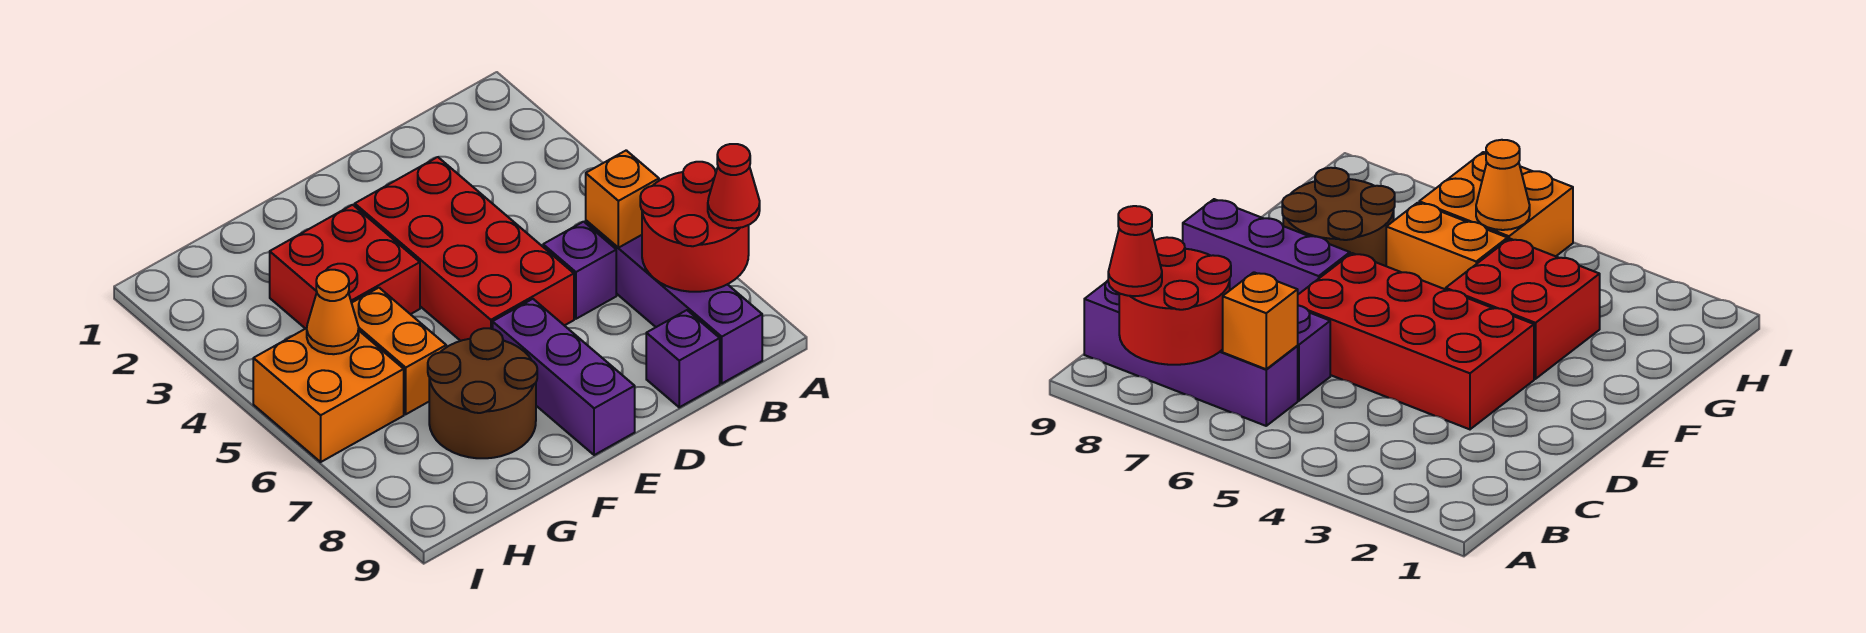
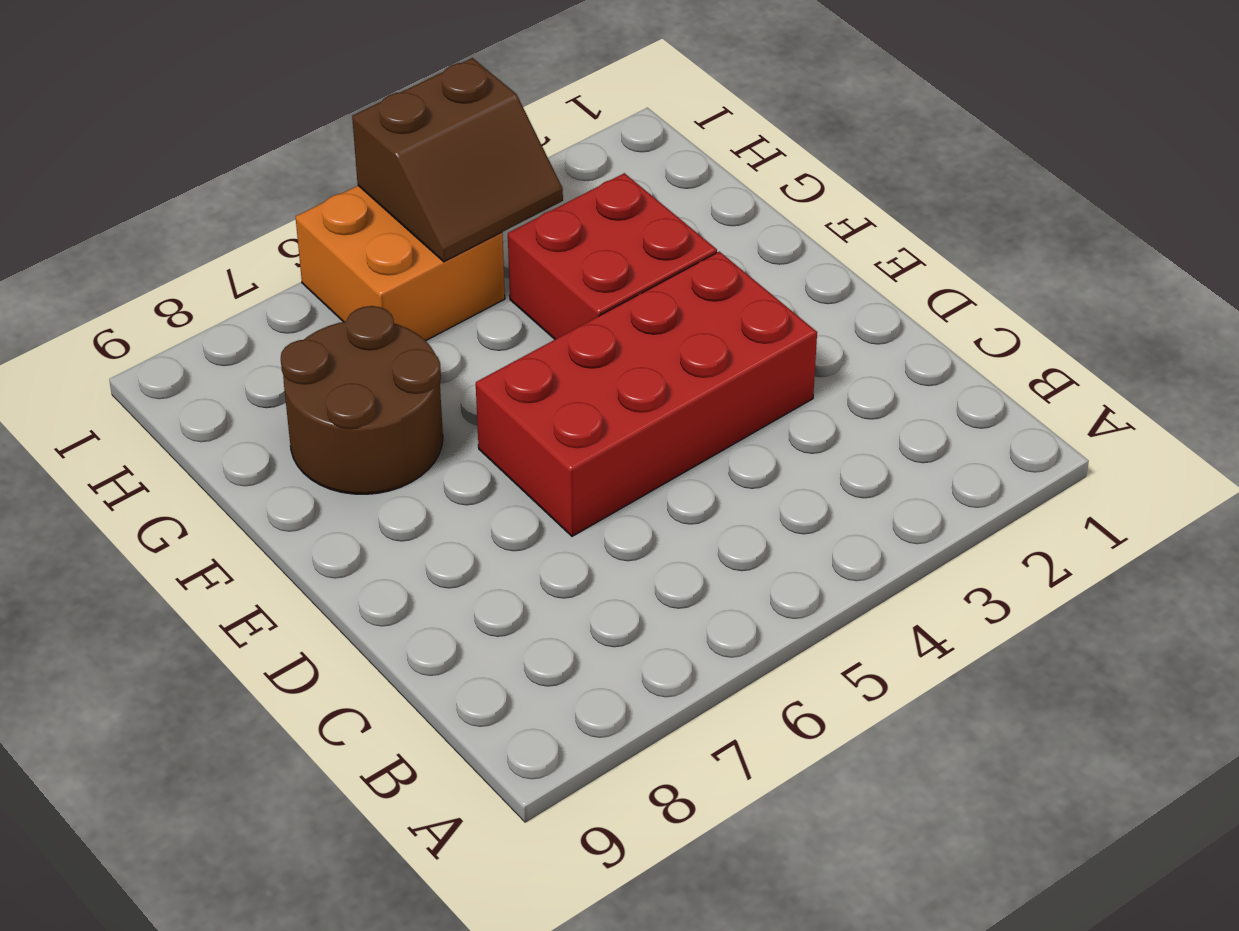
brown slope H4:I5 level 2 top I -> orange cone H5 level 2
none -> purple brick B6:B9 level 1
none -> purple brick C6 level 1
none -> purple brick C9 level 1

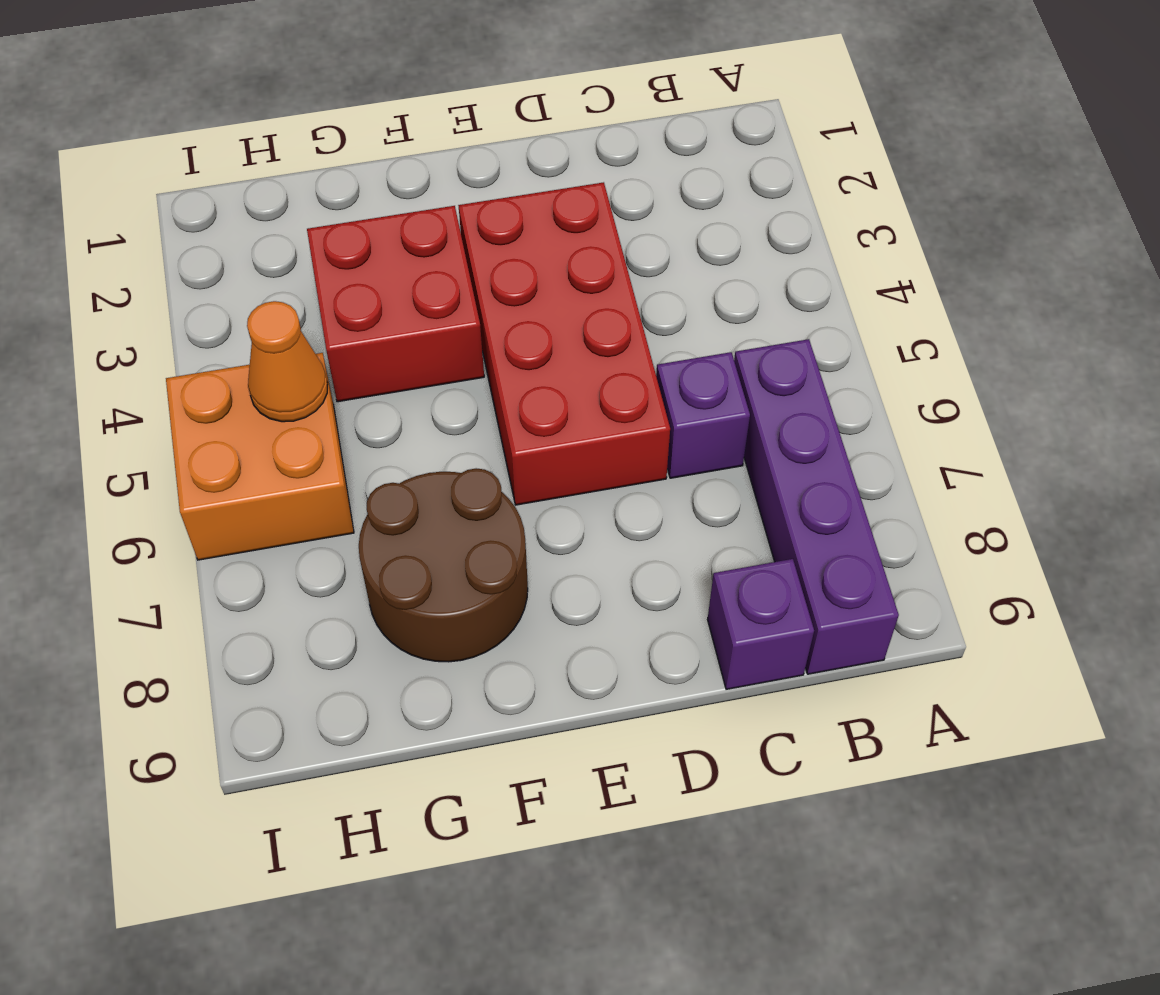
none -> purple brick E7:E9 level 1
none -> orange brick G5:G6 level 1
none -> red round brick A7:B8 level 2

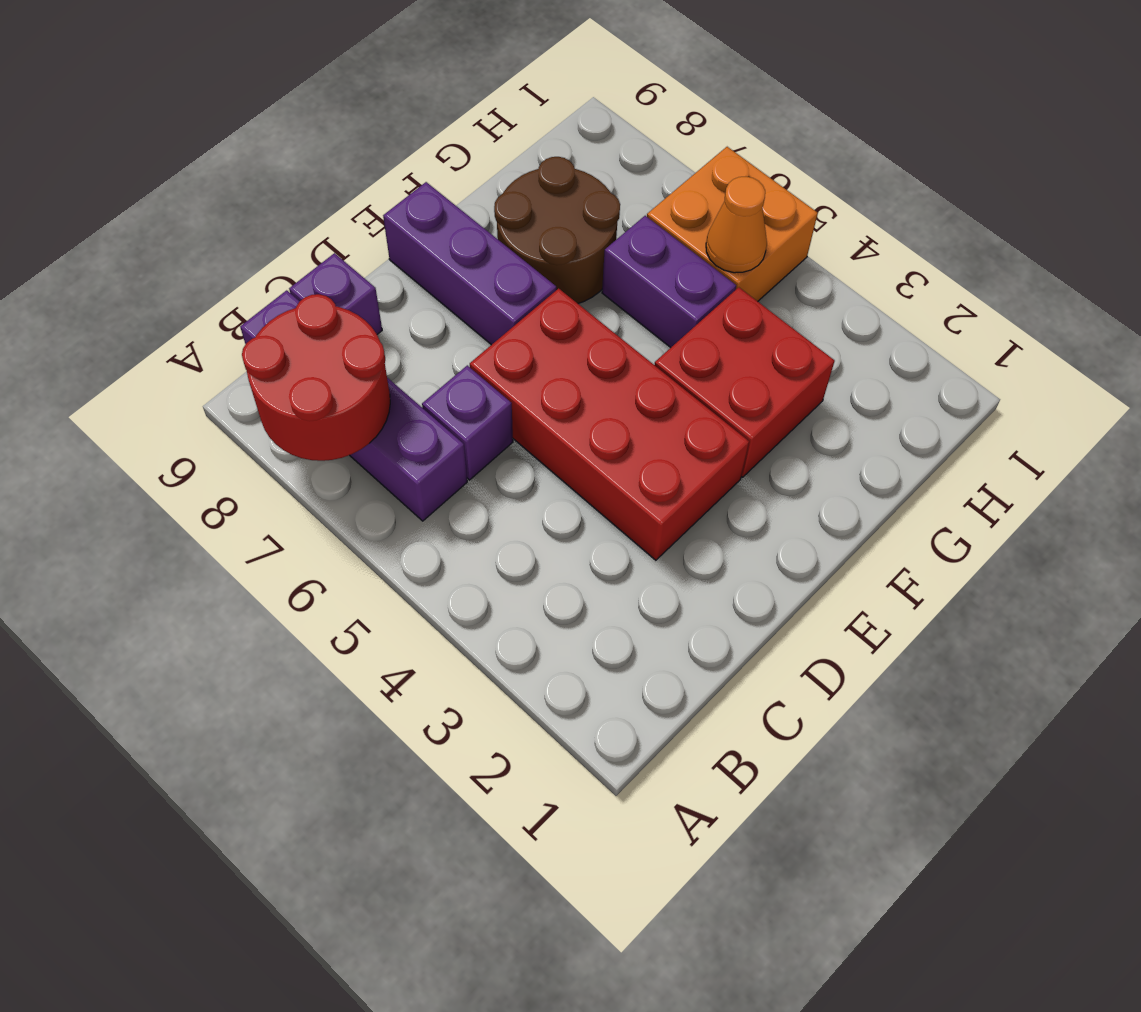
purple brick G5:G6 level 1 -> orange brick G5:G6 level 1
none -> orange brick B6 level 2
none -> red cone A8 level 3

